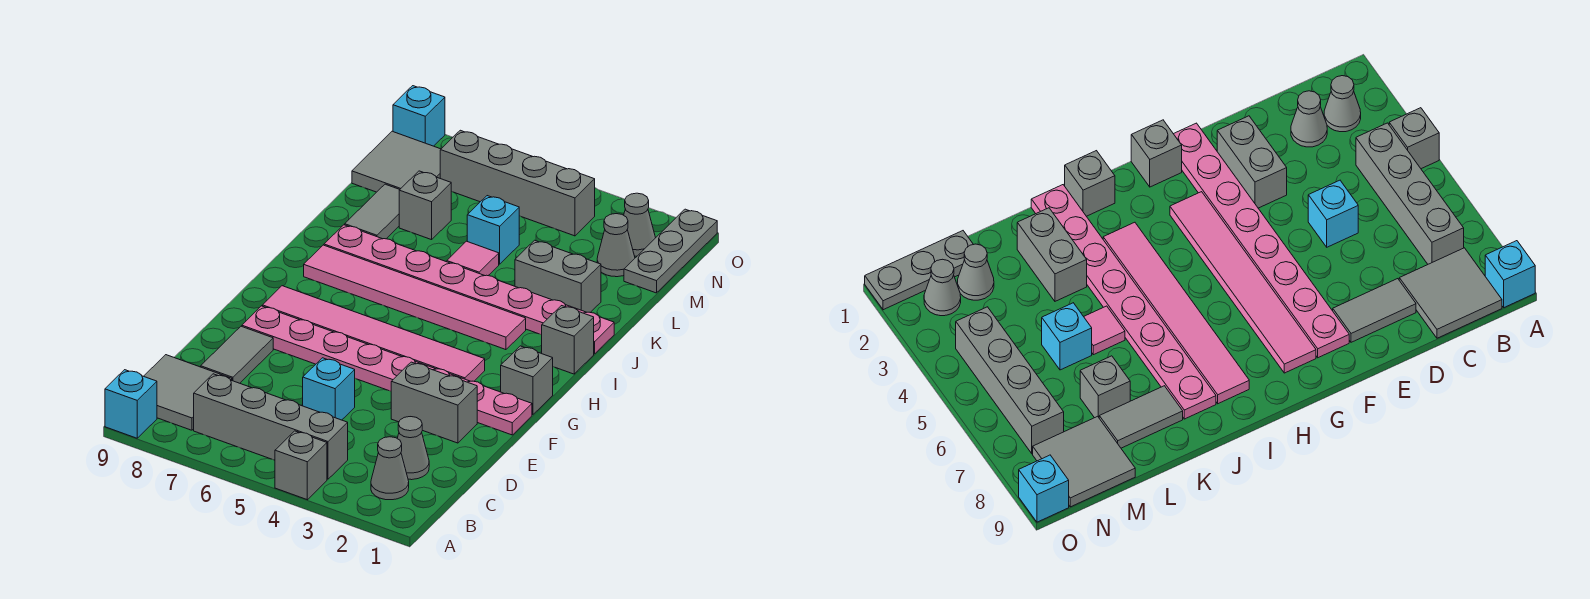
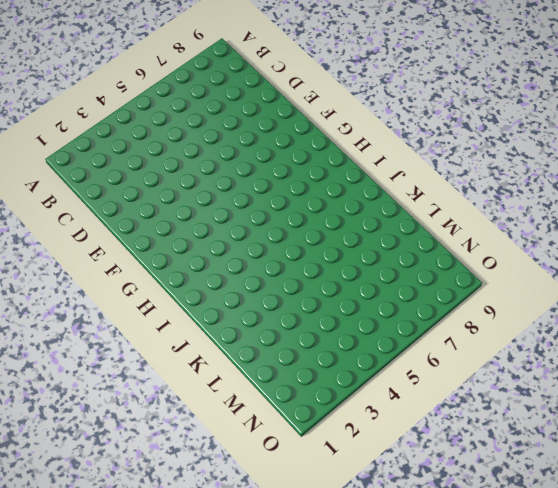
none -> grey brick A4 level 1
none -> cyan brick A9 level 1
none -> grey cone B2 level 1

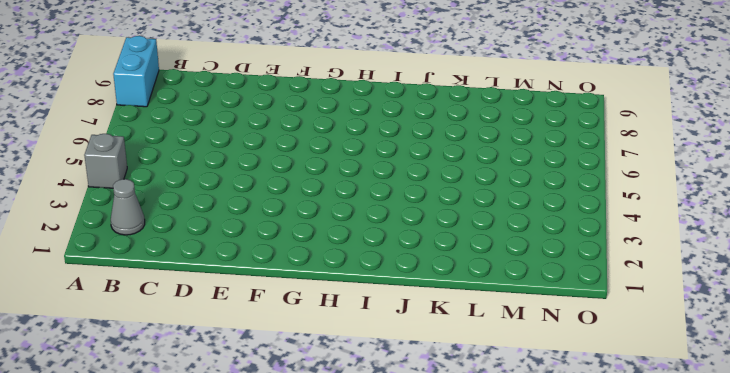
cyan brick A8:A9 level 1 -> cyan brick A9 level 1
none -> grey brick B4:B7 level 1
none -> grey tile B8:C9 level 1
none -> grey cone C2 level 1

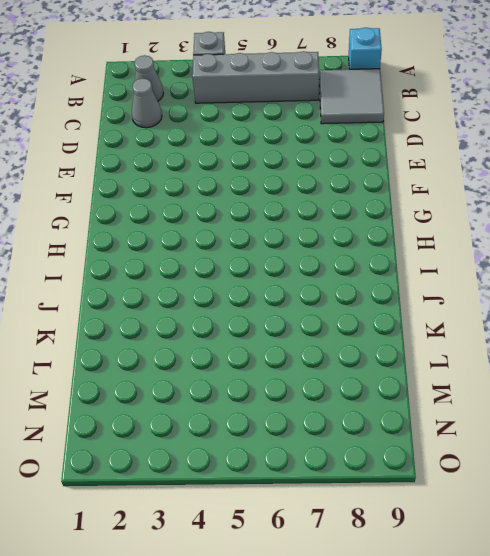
none -> cyan brick D5 level 1
none -> grey tile D8:E8 level 1
none -> grey brick E2:E3 level 1

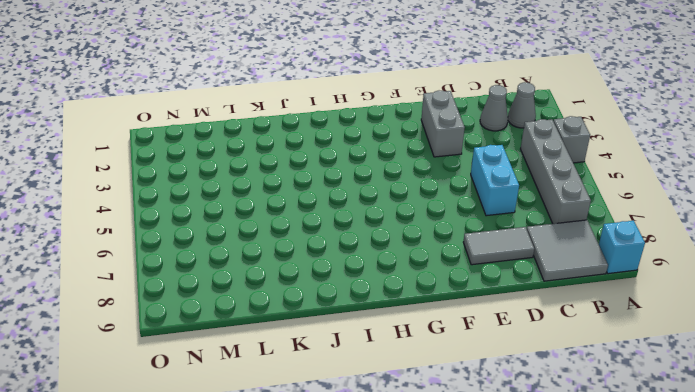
cyan brick D5:D6 level 1 -> cyan brick D5 level 1
none -> pink plate F1:F8 level 1
none -> grey brick G1 level 1
none -> pink tile G3:G8 level 1

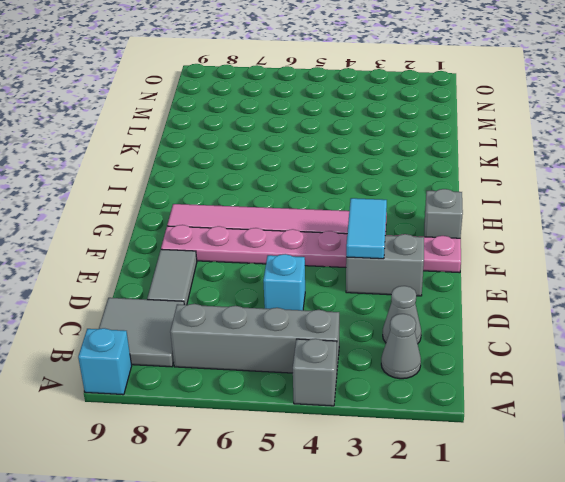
cyan tile E3:F3 level 2 -> none
none -> grey brick I1 level 1
none -> pink tile I3:I8 level 1
none -> pink plate J1:J8 level 1

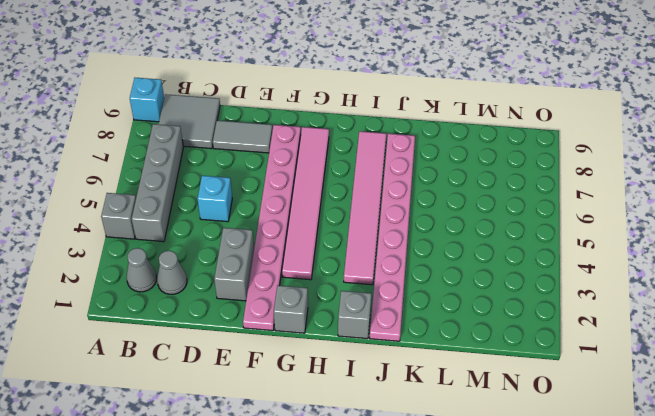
none -> grey brick K2:K3 level 1
none -> pink tile K5 level 1
none -> grey tile K8:L8 level 1

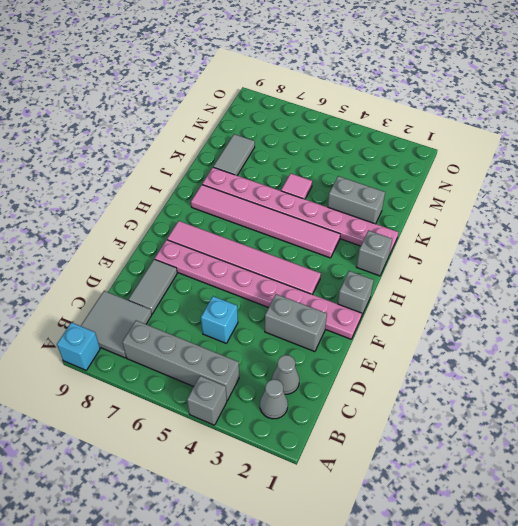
none -> cyan brick L5 level 1
none -> grey brick L7 level 1
none -> grey plate M1:O1 level 1

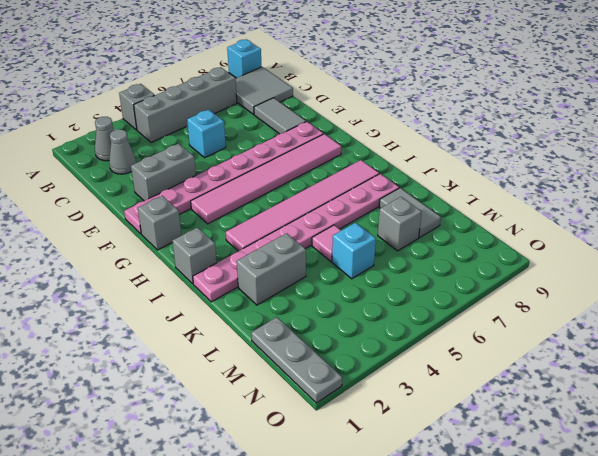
none -> grey cone M2 level 1
none -> grey tile M8:N9 level 1
none -> grey cone N2 level 1

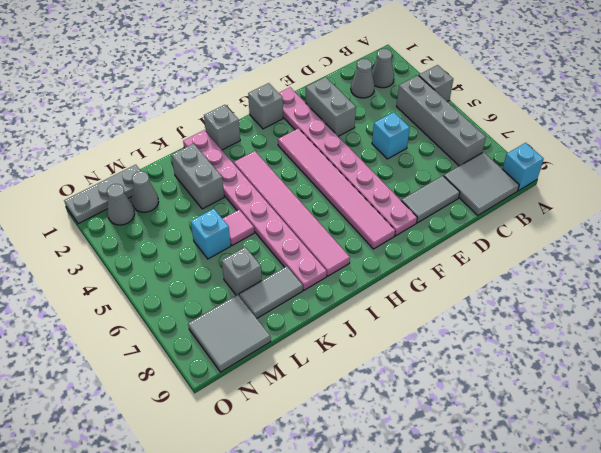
none -> grey brick N4:N7 level 1
none -> cyan brick O9 level 1

